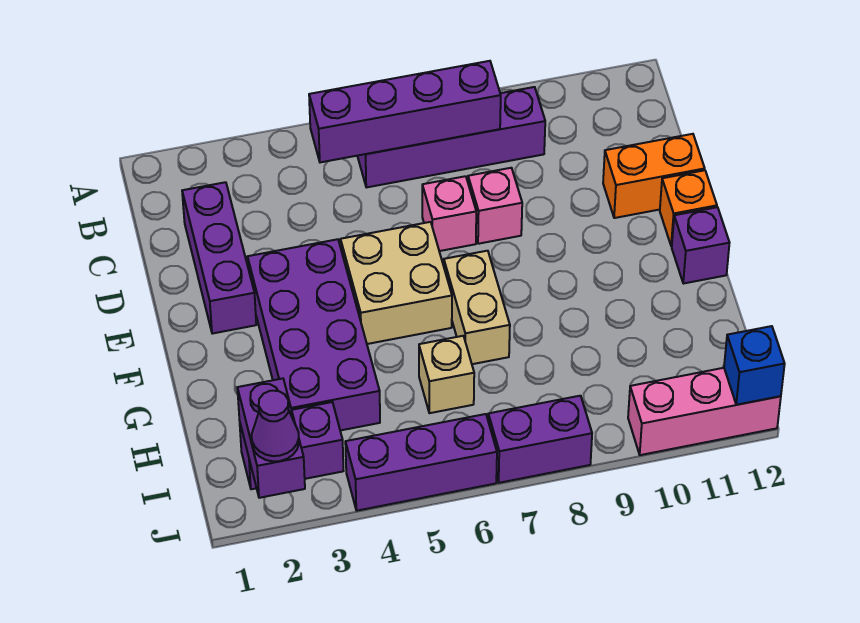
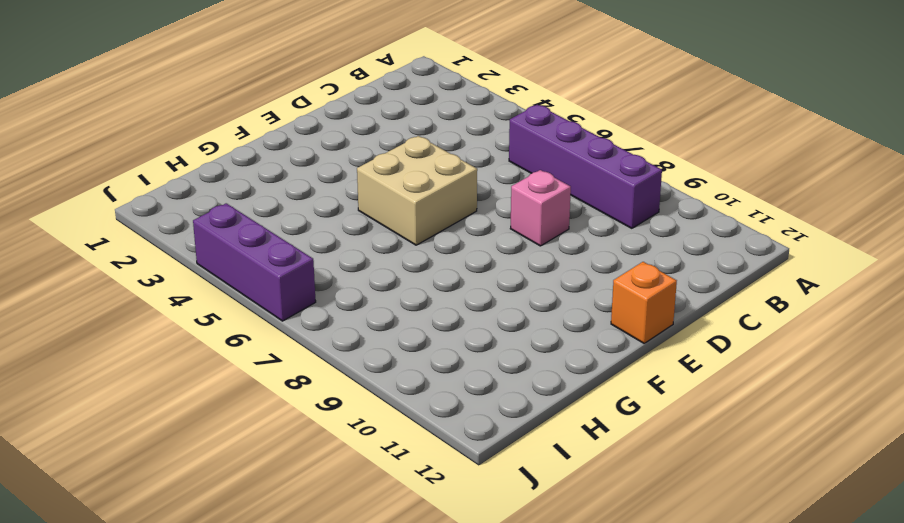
none -> purple brick C2:E2 level 1
none -> pink brick D7 level 1
none -> orange brick D11:D12 level 1

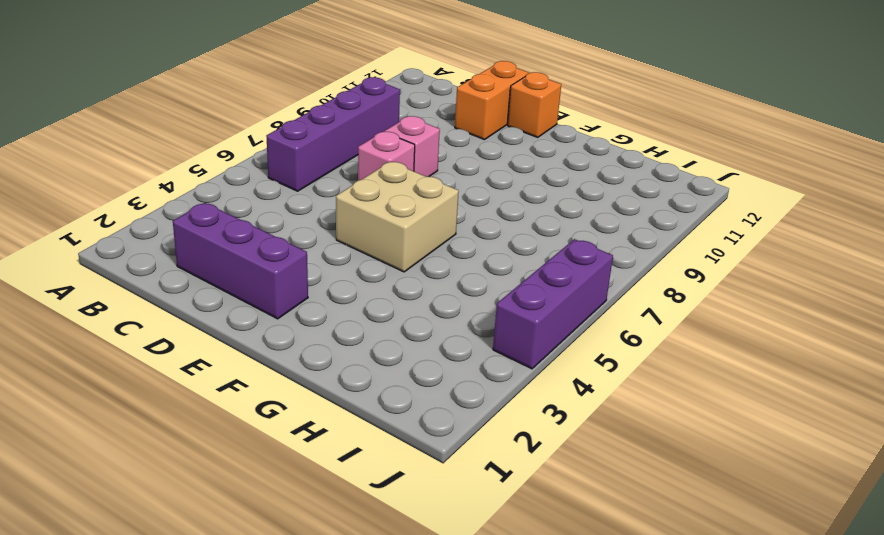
none -> purple brick E3:H4 level 1
none -> tan brick F7:G7 level 1
none -> purple brick F12 level 1

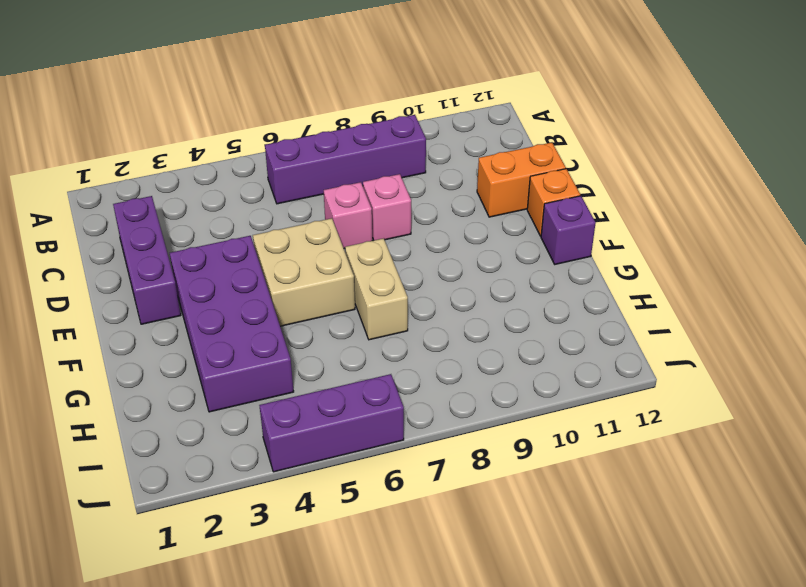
none -> tan brick H6 level 1
none -> purple brick I2:I3 level 1
none -> purple brick J7:J8 level 1

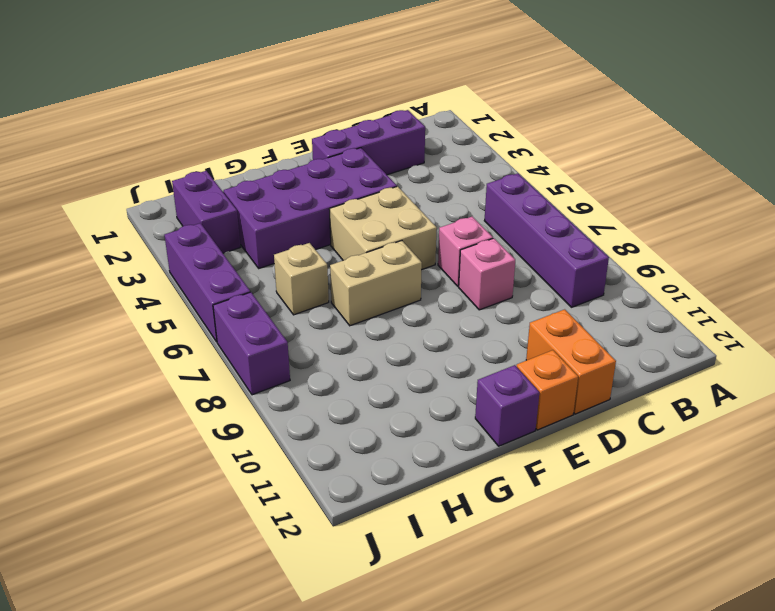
none -> pink brick J10:J12 level 1
none -> purple brick B5:B8 level 2
none -> purple brick I2:J2 level 2

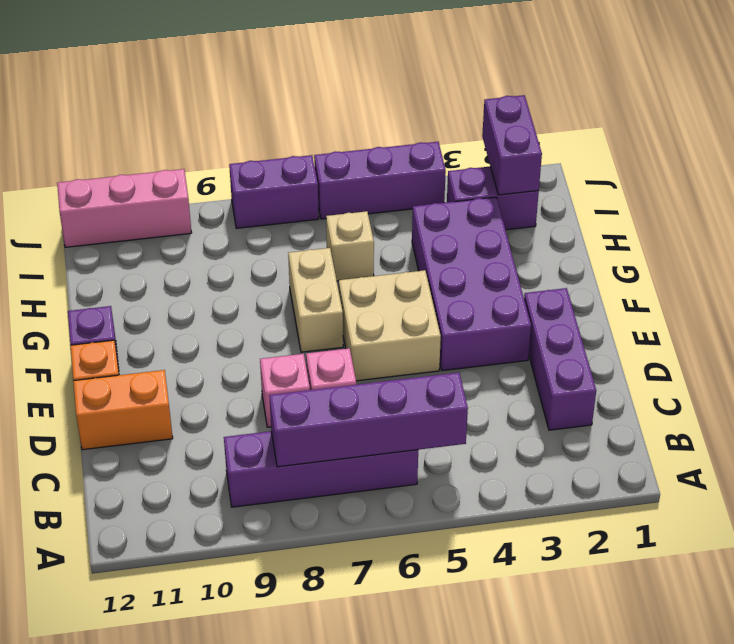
none -> blue brick J12 level 2
none -> purple cone J2 level 3

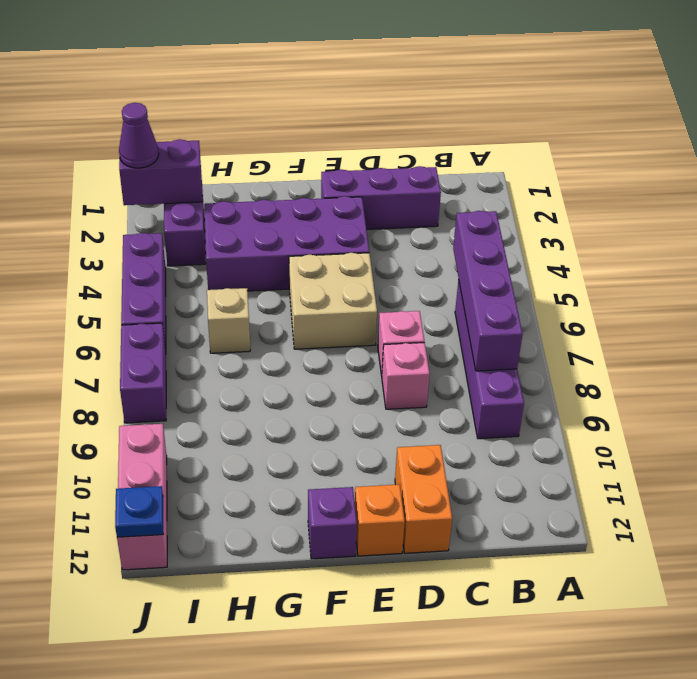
blue plate J12 level 2 -> blue brick J12 level 2
none -> tan brick F7:G7 level 1

